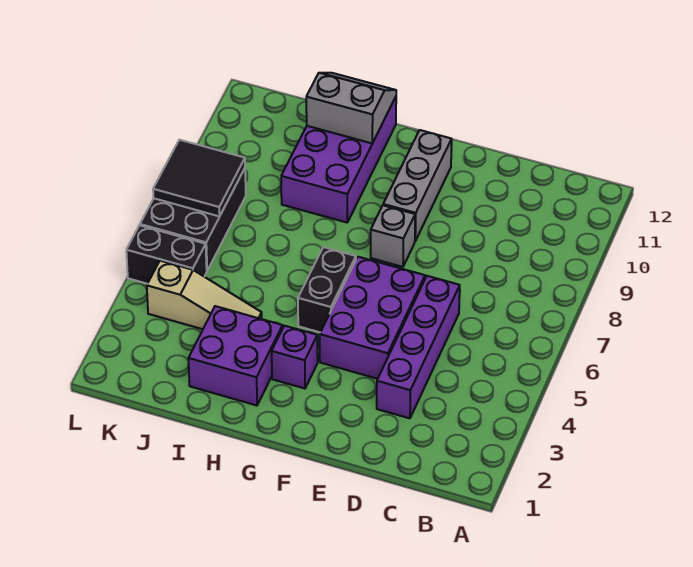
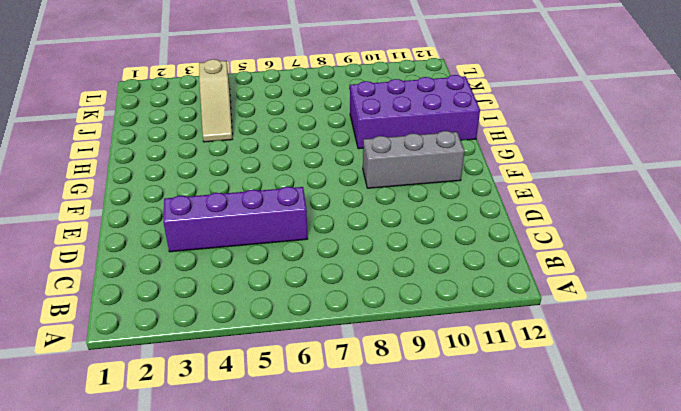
none -> purple brick E4:F6 level 1
none -> grey brick F8 level 1
none -> purple brick G3 level 1

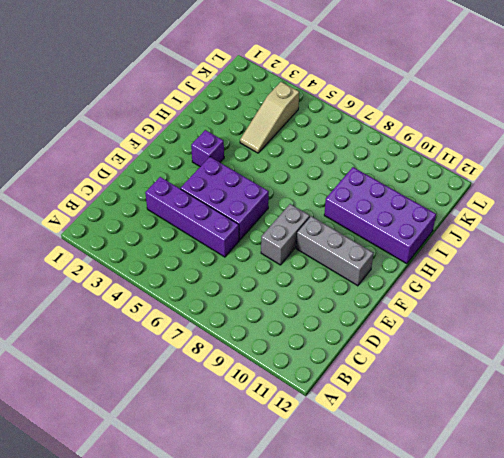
grey brick E8:F8 level 1 -> grey brick F8 level 1
none -> black brick G5:G6 level 1
none -> purple brick H2:I3 level 1
none -> black brick K5:L5 level 1

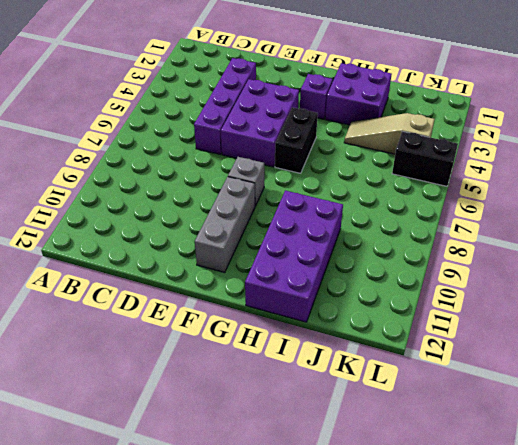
none -> black brick K6:L8 level 1
none -> grey slope H11:I12 level 2 top 11
none -> black tile K7:L8 level 2

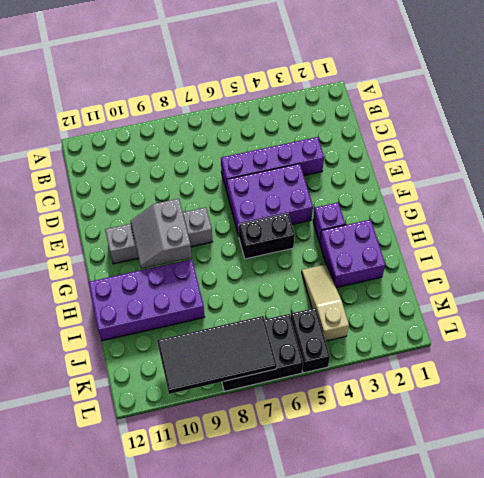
grey slope F9:G10 level 2 top 9 -> grey slope H11:I12 level 2 top 11
black tile K7:L10 level 2 -> black tile K7:L8 level 2

